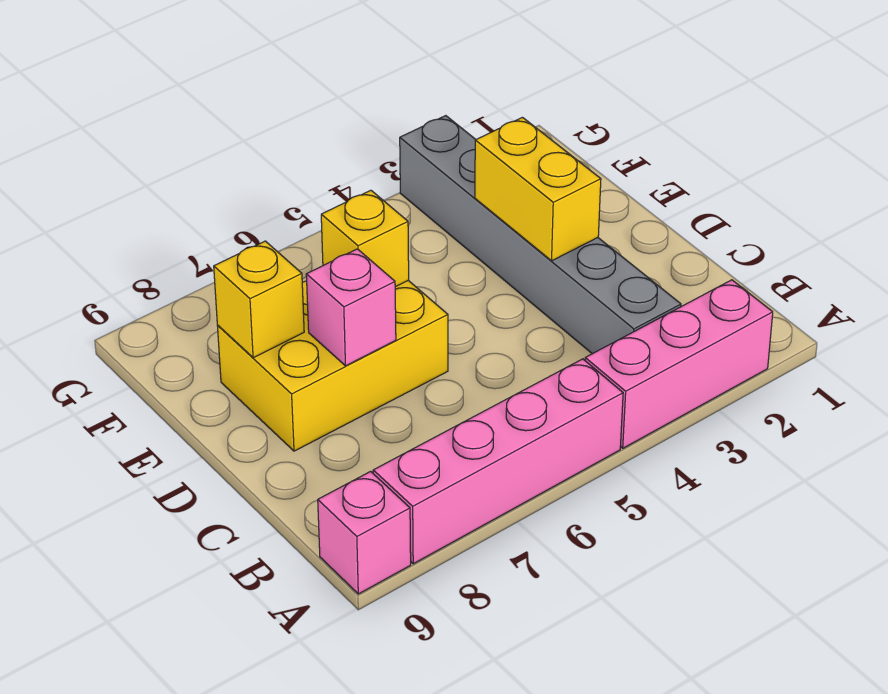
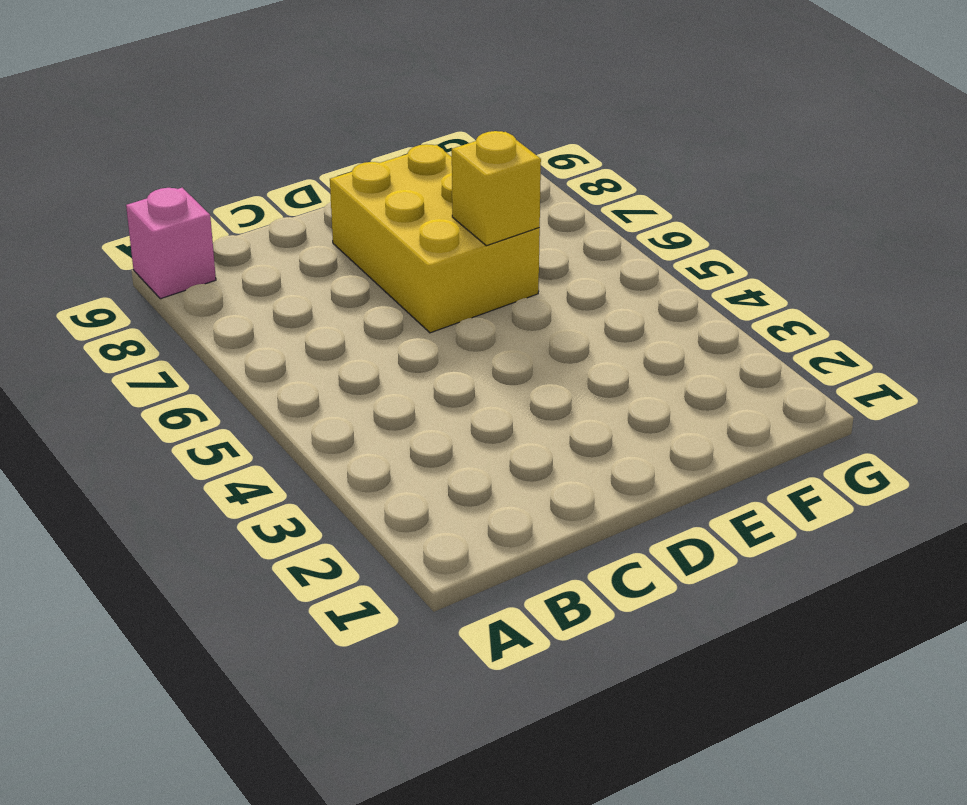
none -> pink brick A2:A4 level 1
none -> pink brick A5:A8 level 1

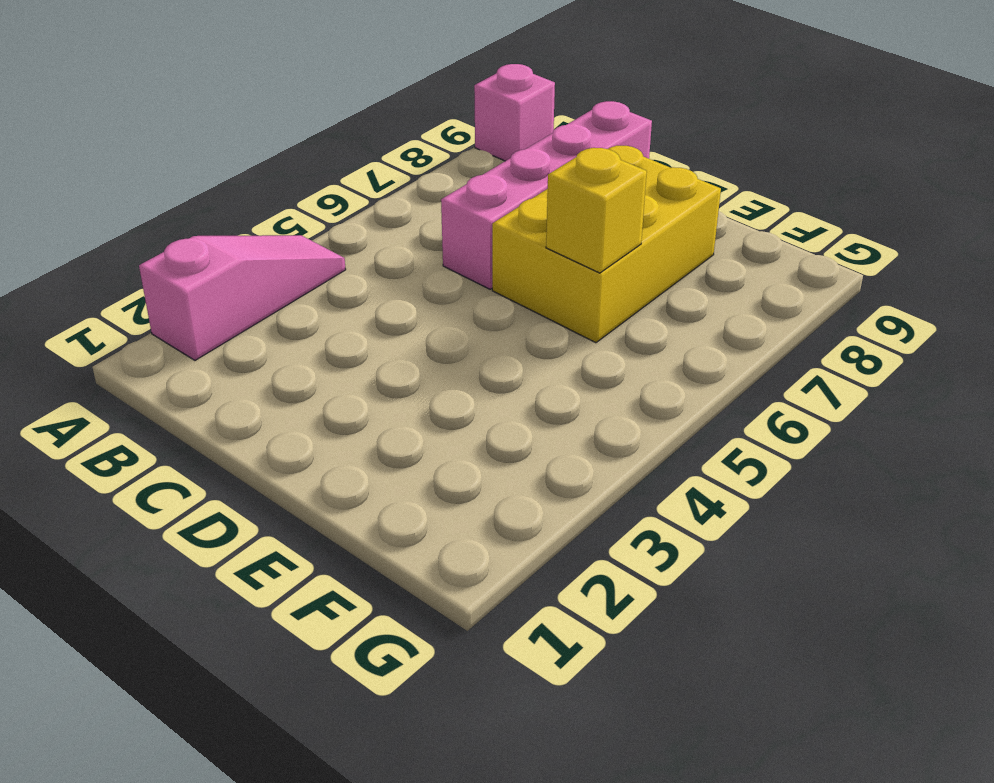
pink slope A2:A4 level 1 top 2 -> pink brick A2:A4 level 1
pink brick C6:C9 level 1 -> pink brick A5:A8 level 1
none -> grey brick B3:G3 level 1
none -> yellow brick D3:E3 level 2

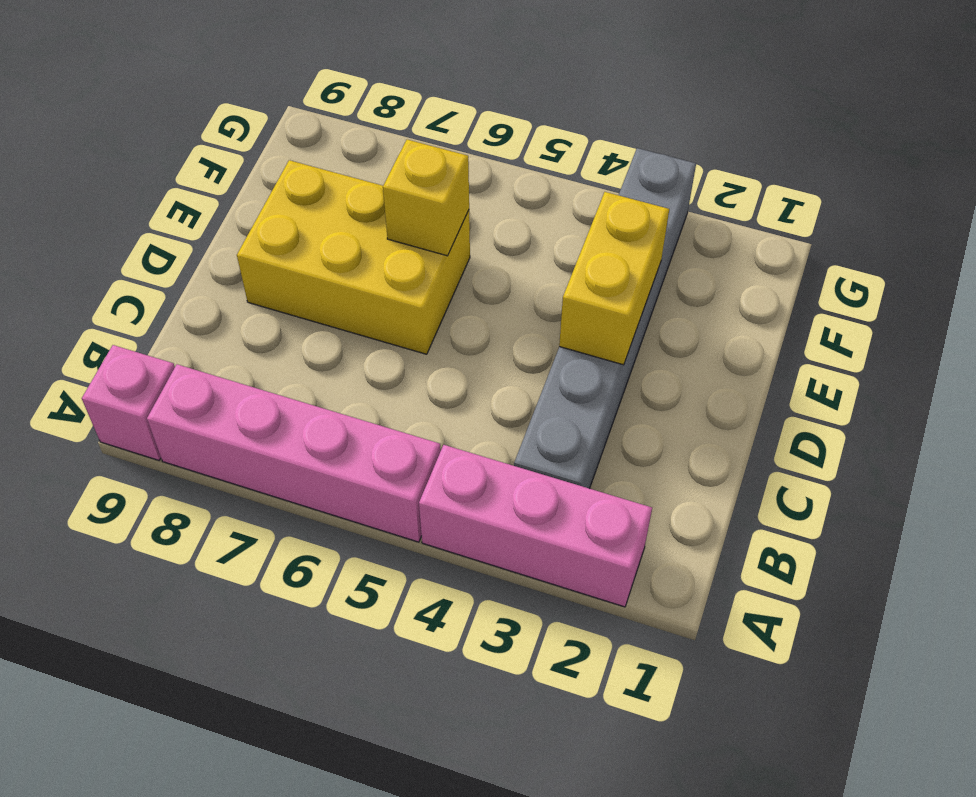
none -> pink brick D7 level 2
none -> yellow brick E8 level 2

